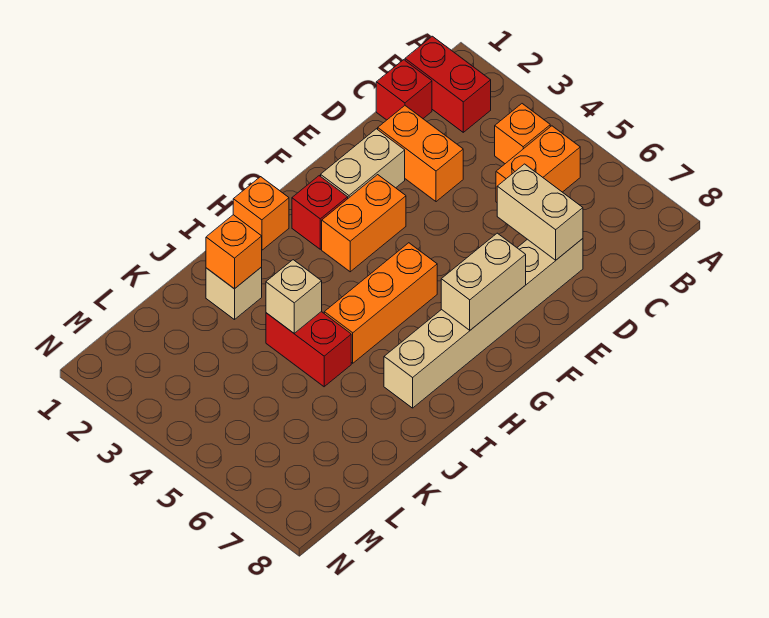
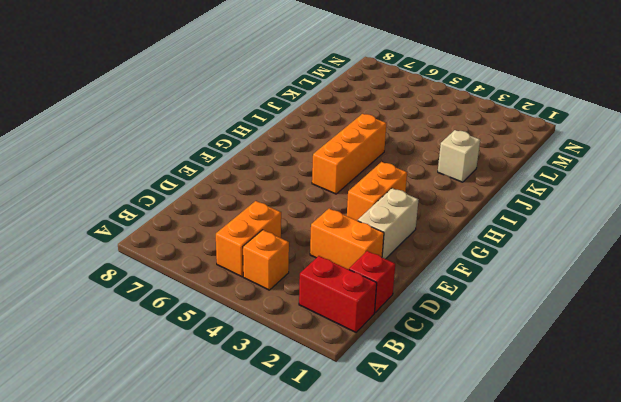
none -> tan brick D7:I7 level 1
none -> red brick G2 level 1
none -> orange brick H1 level 1

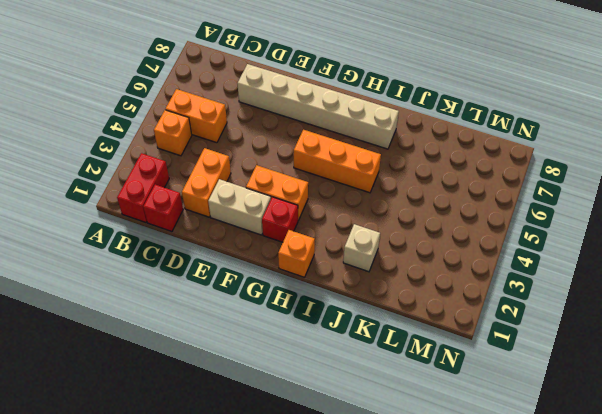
none -> red brick J4:J5 level 1
none -> tan brick D6:D7 level 2
none -> tan brick F7:G7 level 2

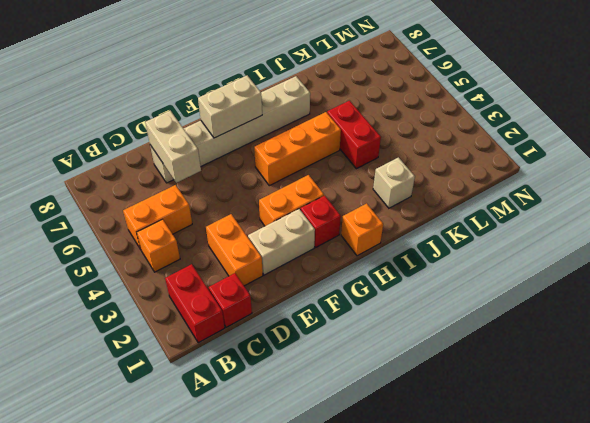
none -> orange brick J2 level 2
none -> tan brick J4 level 2

